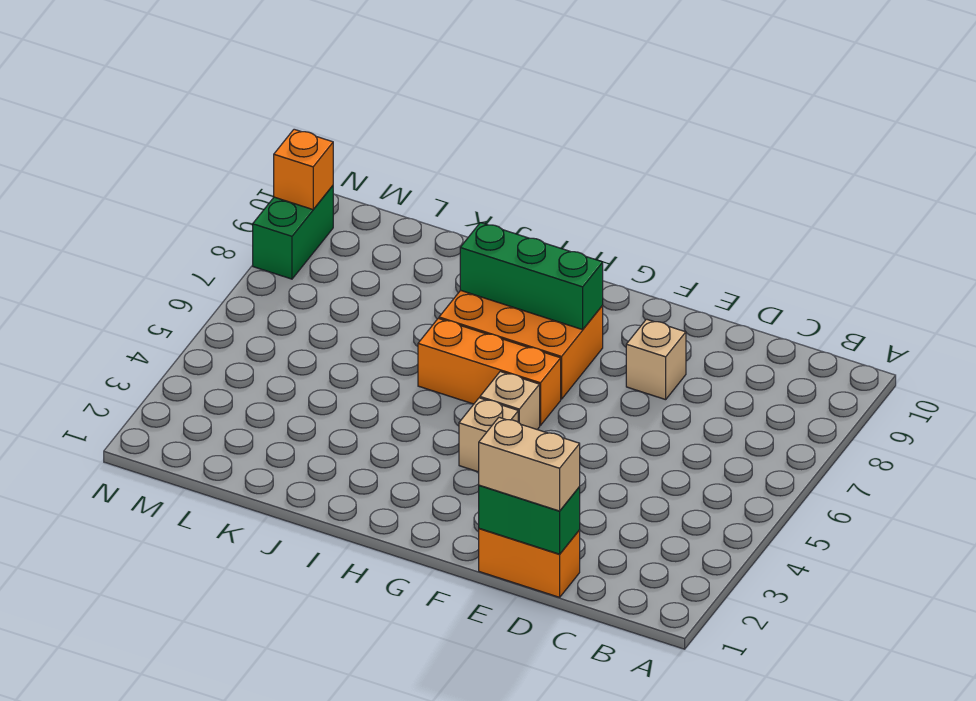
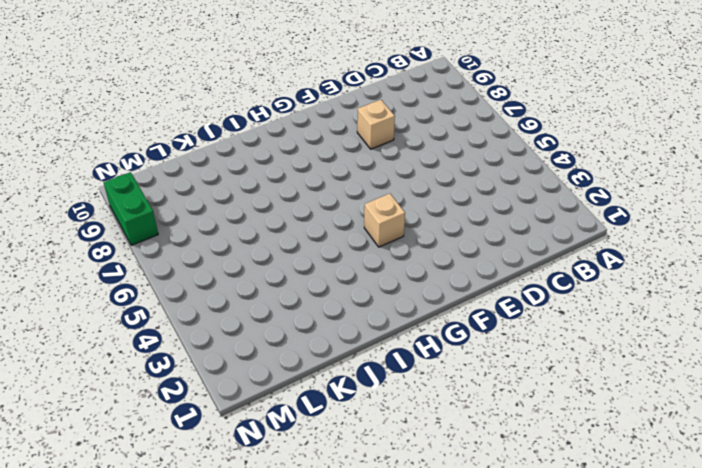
none -> orange brick D1:E1 level 1
none -> tan brick G5 level 1

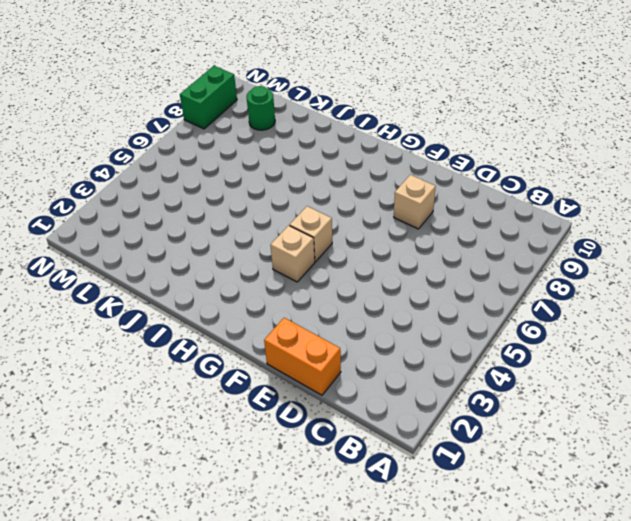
green round brick L9 level 1 -> none
none -> orange brick G6:I6 level 1
none -> orange brick G7:I8 level 1

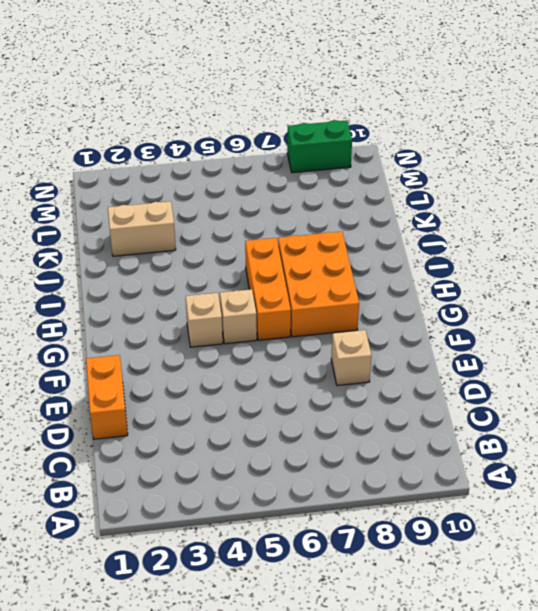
tan brick K2:K3 level 1 -> tan brick D1:E1 level 3
none -> green brick D1:E1 level 2
none -> green brick G8:I8 level 2

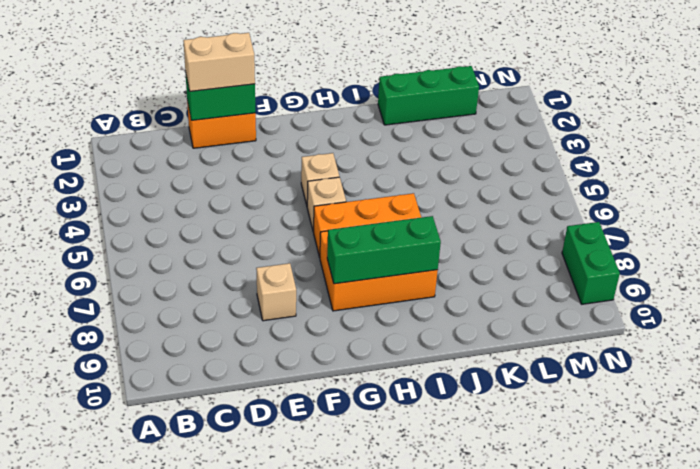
green brick J1:L1 level 1 -> none
none -> orange brick N9 level 2

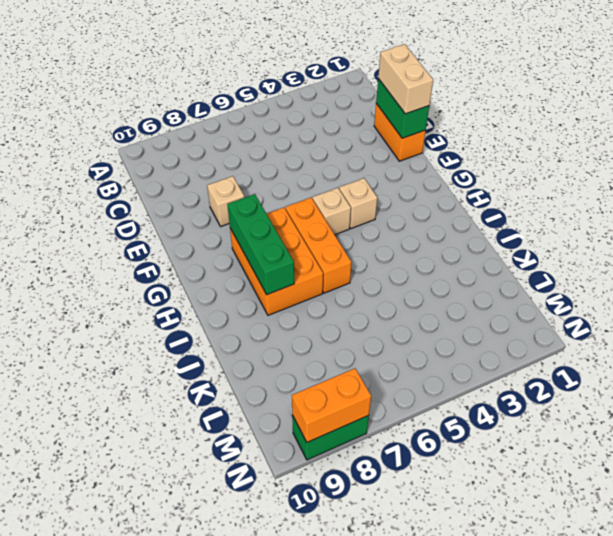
orange brick N8:N9 level 2 -> orange brick N9 level 2

